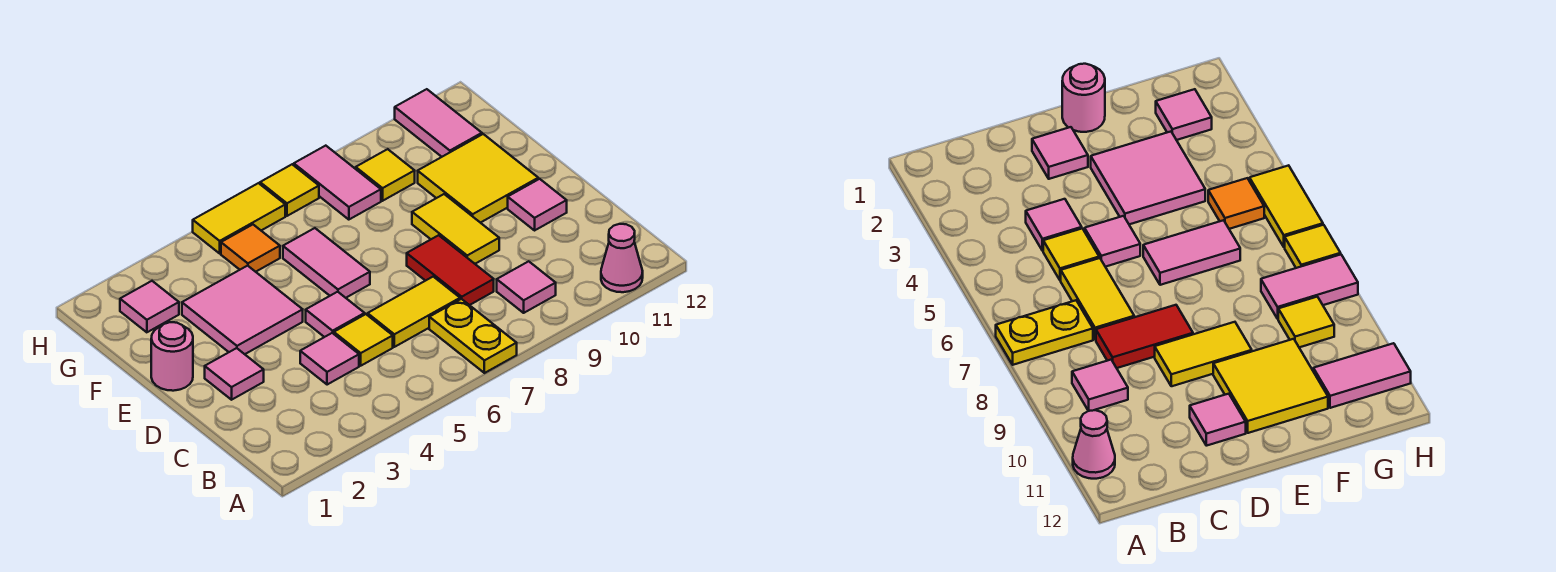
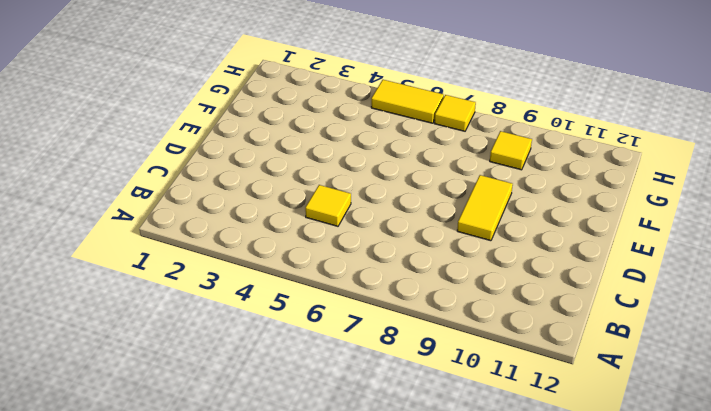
none -> yellow plate A7:B7 level 1
none -> pink cone A11 level 1
none -> pink tile B9 level 1

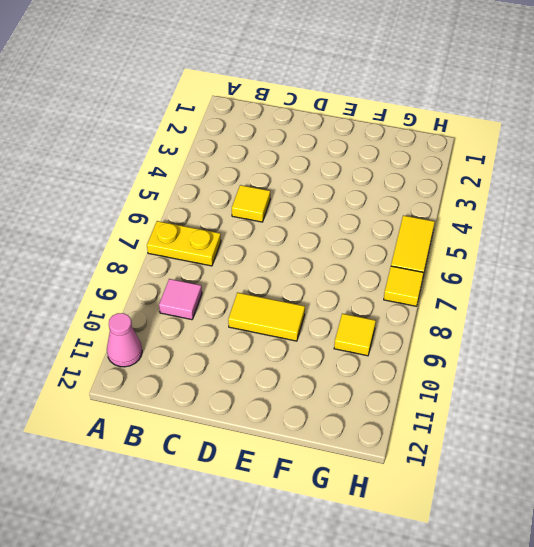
none -> pink tile C4 level 1
none -> yellow tile C6:C7 level 1
none -> red tile C8:D8 level 1

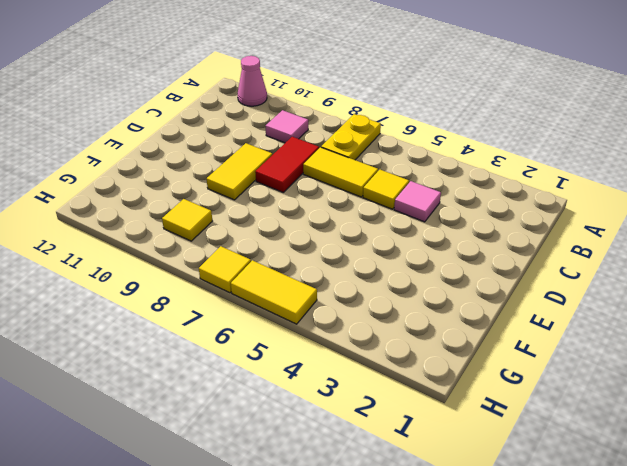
none -> pink tile D2 level 1
none -> pink tile D5 level 1
none -> pink tile D11 level 1

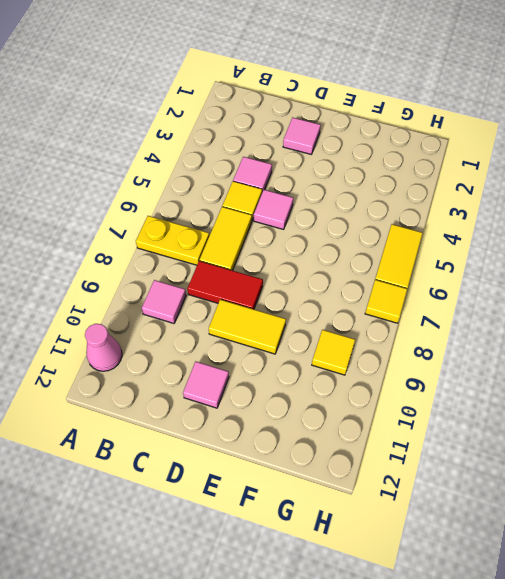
none -> pink round brick E1 level 1
none -> pink tile E3:F4 level 1
none -> pink tile E6:F6 level 1

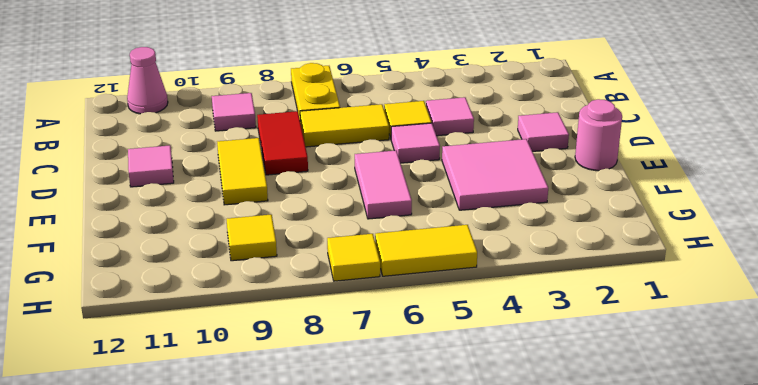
none -> yellow tile E10:F11 level 1
none -> pink tile G2 level 1
none -> orange tile G5 level 1

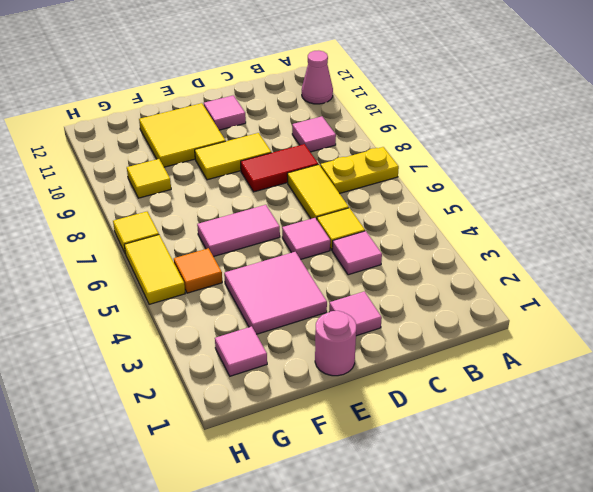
none -> pink tile G8:H8 level 1
none -> pink tile G11:H11 level 1

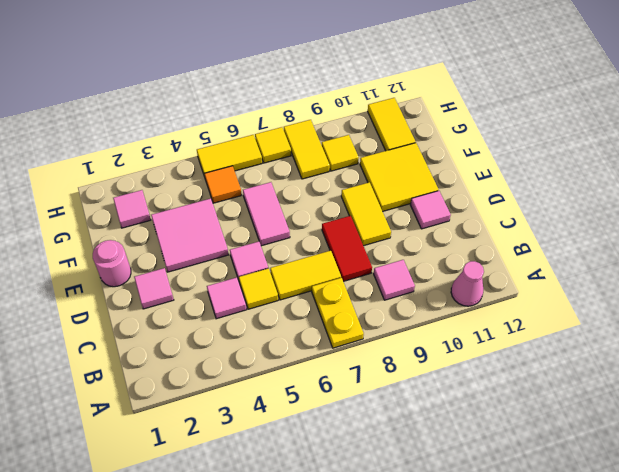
yellow tile G8:H8 level 1 -> pink tile G8:H8 level 1
yellow tile G11:H11 level 1 -> pink tile G11:H11 level 1

